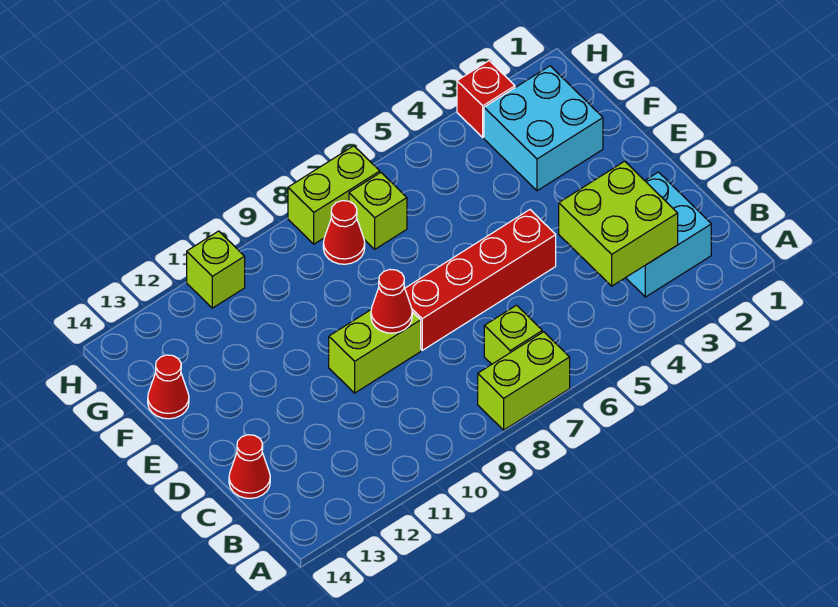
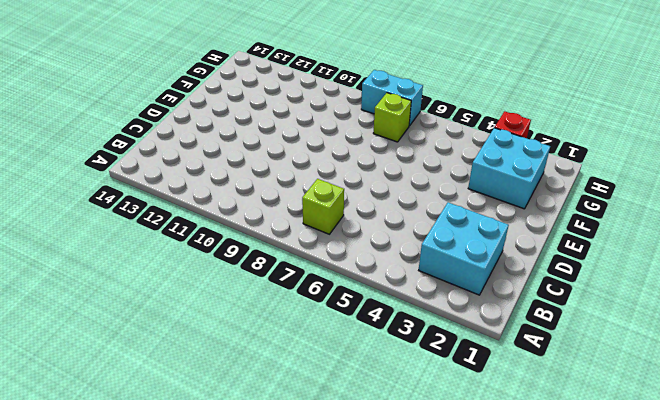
cyan brick H7:H8 level 1 -> lime brick H7:H8 level 1
none -> lime brick A7:A8 level 1
none -> red cone C14 level 1
none -> red brick D5:D8 level 1

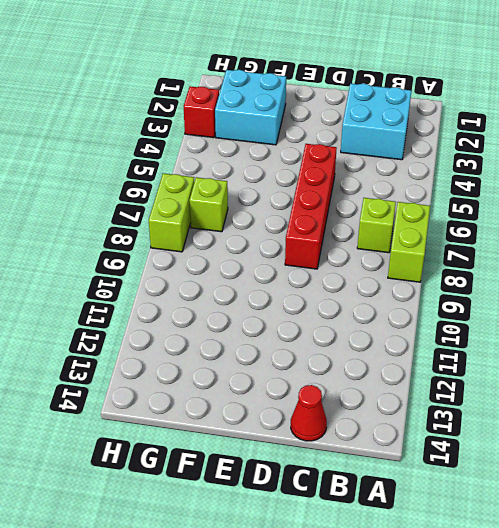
none -> lime brick D9:D10 level 1
none -> red cone F14 level 1
none -> red cone G8 level 1

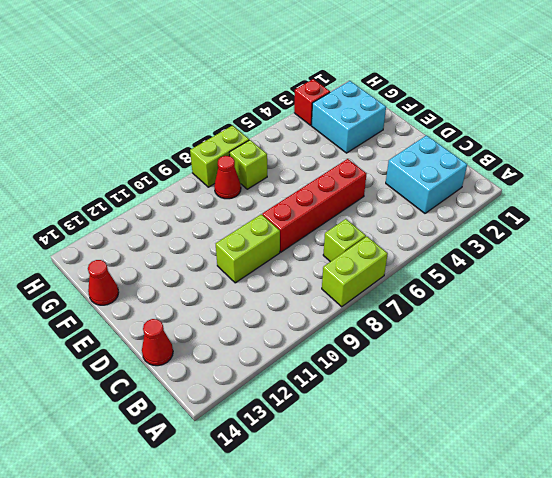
none -> lime brick H11 level 1
none -> lime brick B3:C4 level 2
none -> red cone D9 level 2

